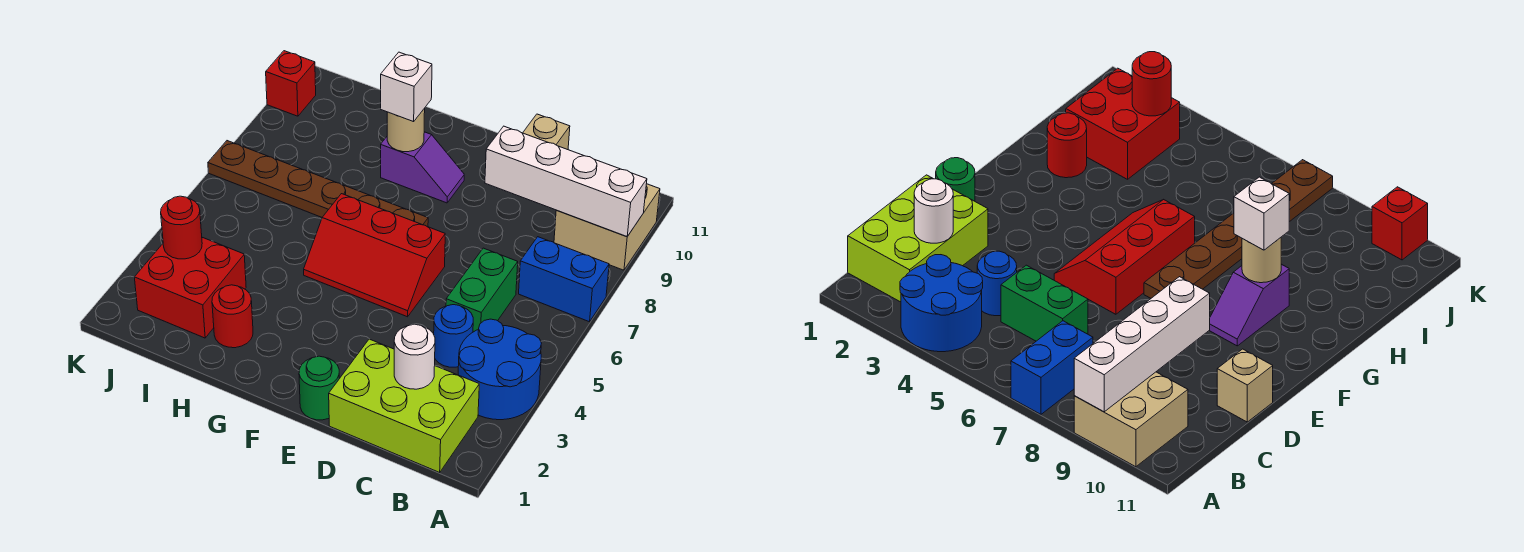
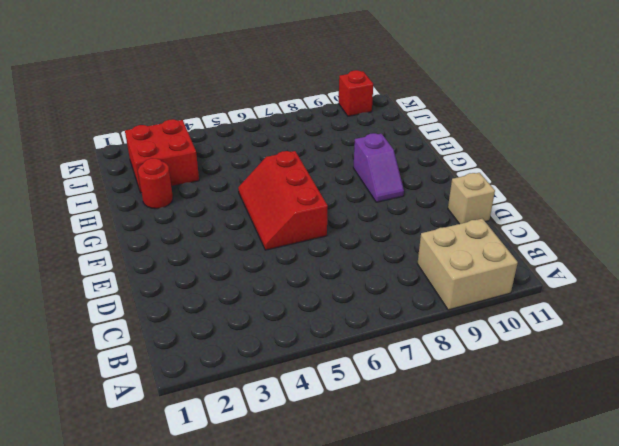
none -> blue round brick A3:B4 level 1
none -> blue brick A7:B7 level 1
none -> lime brick B1:D2 level 1

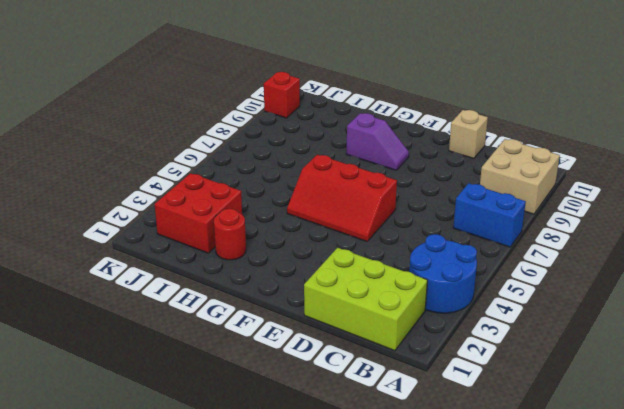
none -> blue round brick C4 level 1
none -> green brick C5:C6 level 1
none -> green round brick E1 level 1

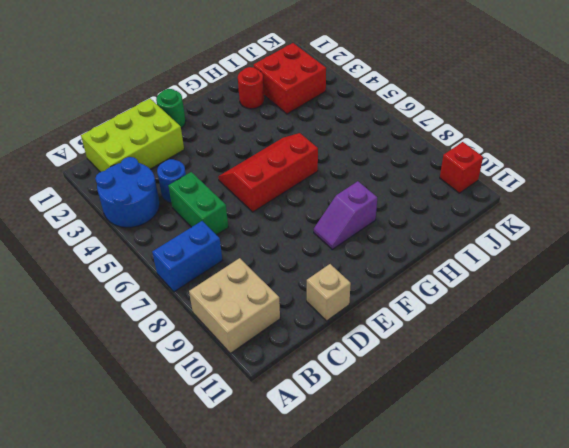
none -> brown plate F7:K7 level 1
none -> white brick A9:D9 level 2
none -> white round brick C2 level 2

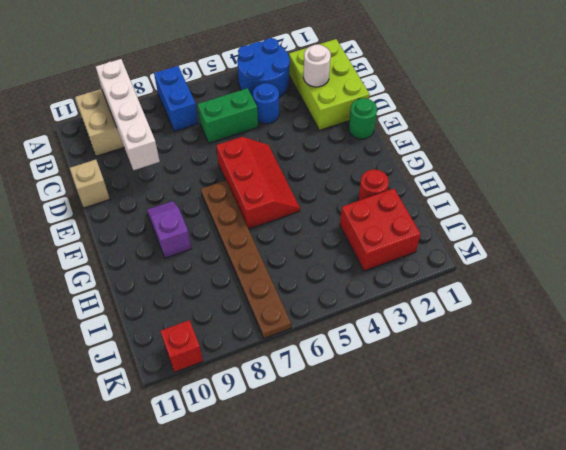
none -> tan round brick G9 level 2
none -> red round brick J3 level 2
none -> white brick G9 level 3

